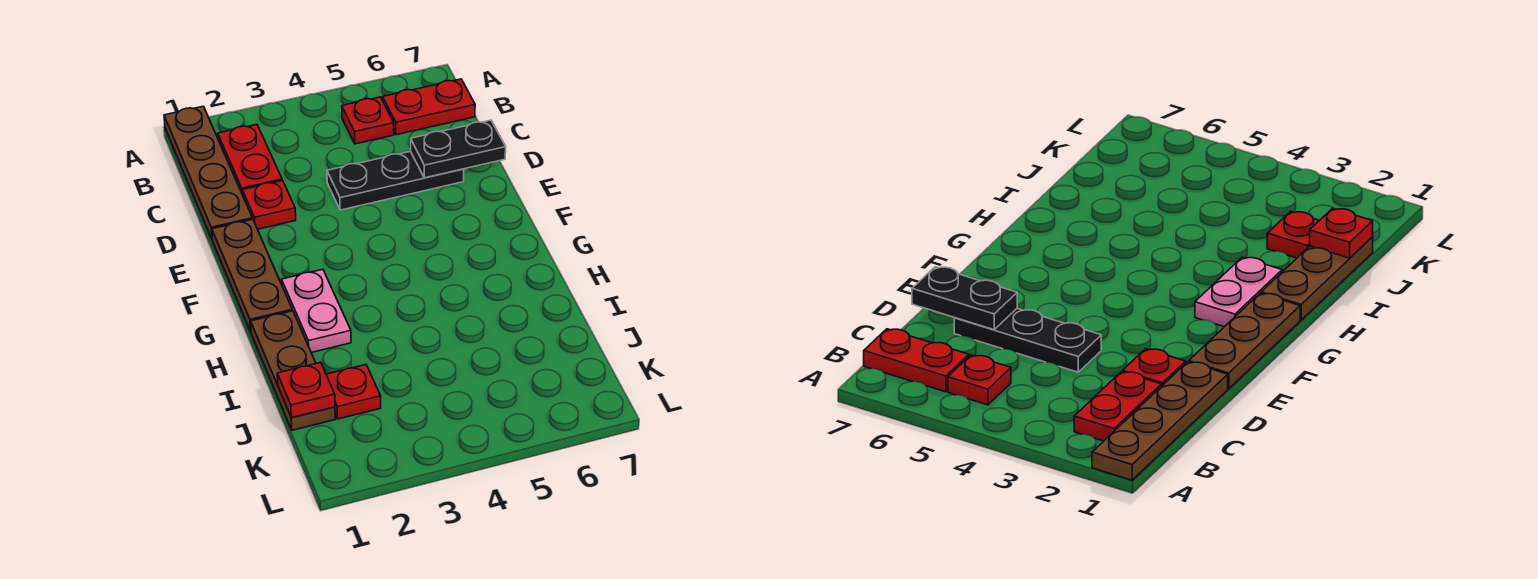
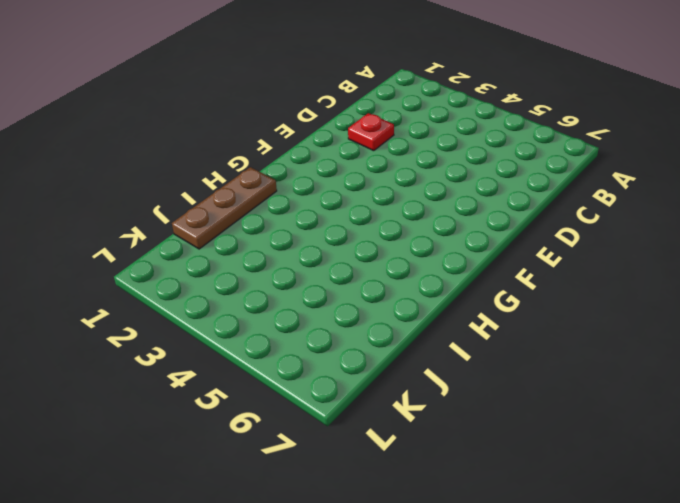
none -> brown plate A1:D1 level 1
none -> red plate B2:C2 level 1
none -> red plate B5 level 1

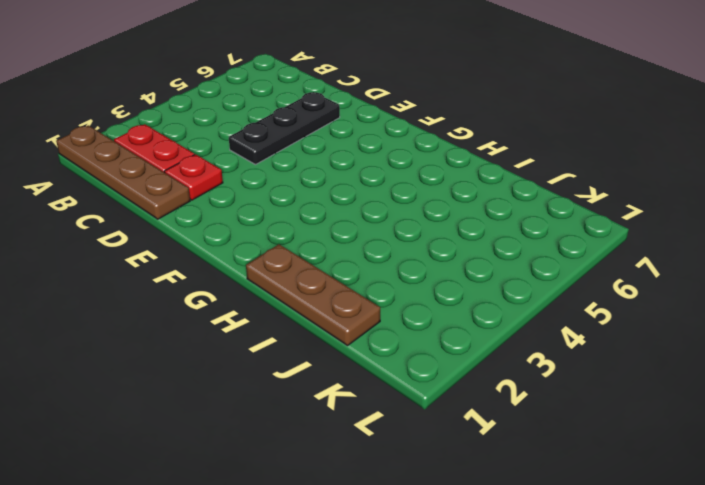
none -> red plate B5 level 1
none -> red plate B6:B7 level 1
none -> brown plate E1:G1 level 1

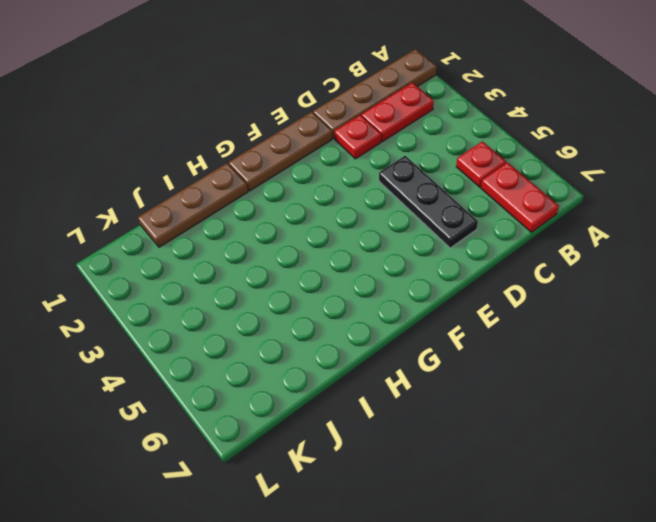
none -> pink plate G2:H2 level 1
none -> red plate J2 level 1
none -> black plate D6:D7 level 2

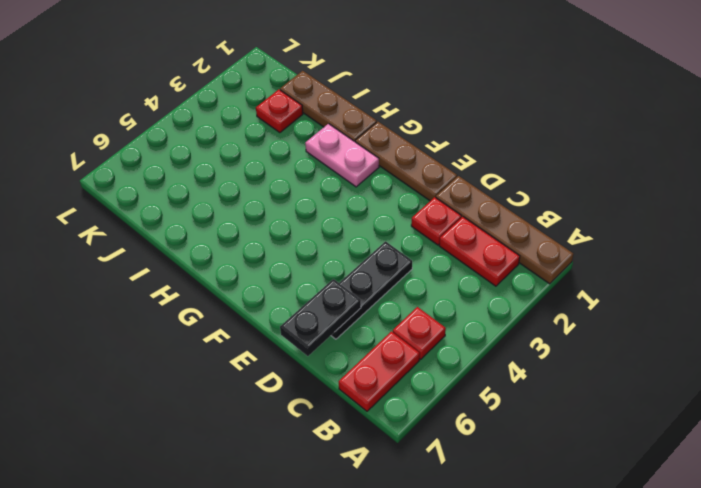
none -> red plate J1 level 2

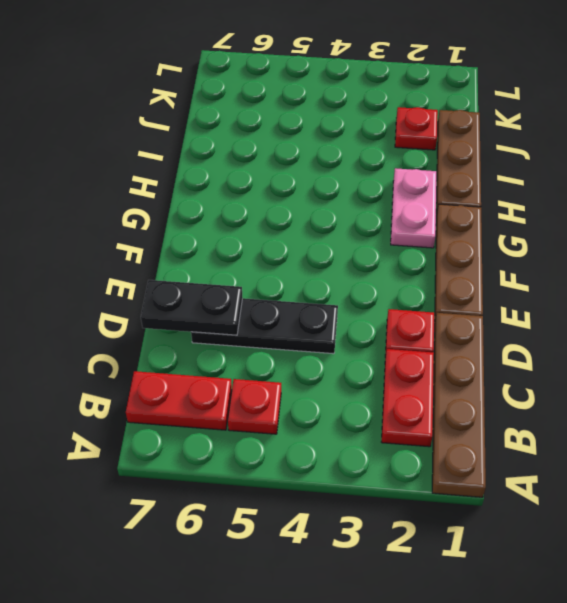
none -> red plate J1 level 2

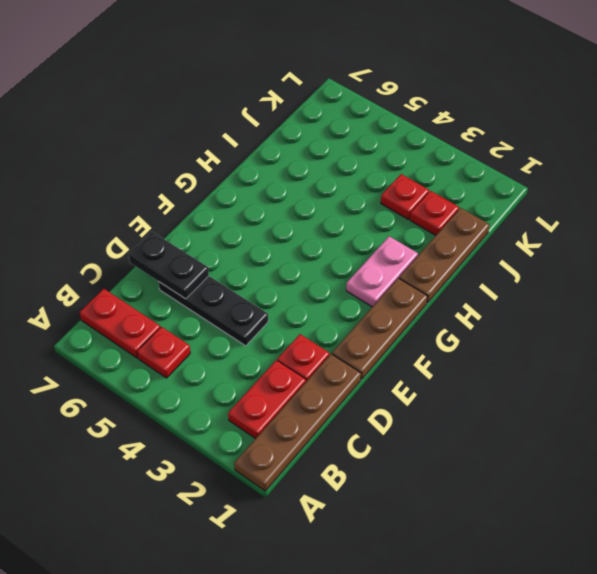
red plate J3 level 1 -> red plate J1 level 2

